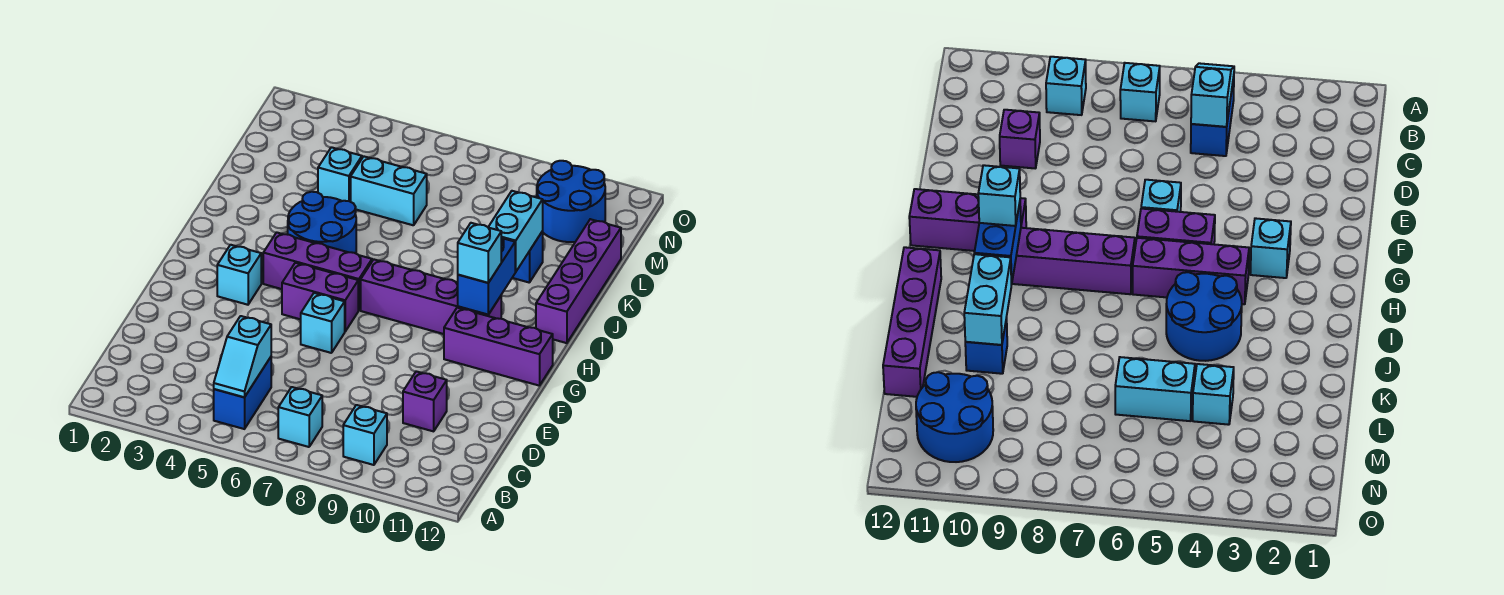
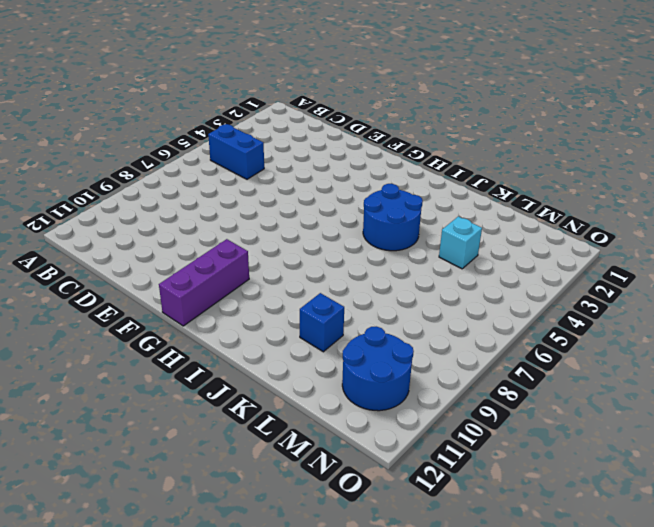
none -> cyan brick B7 level 1
none -> cyan brick B9 level 1
none -> purple brick D10 level 1

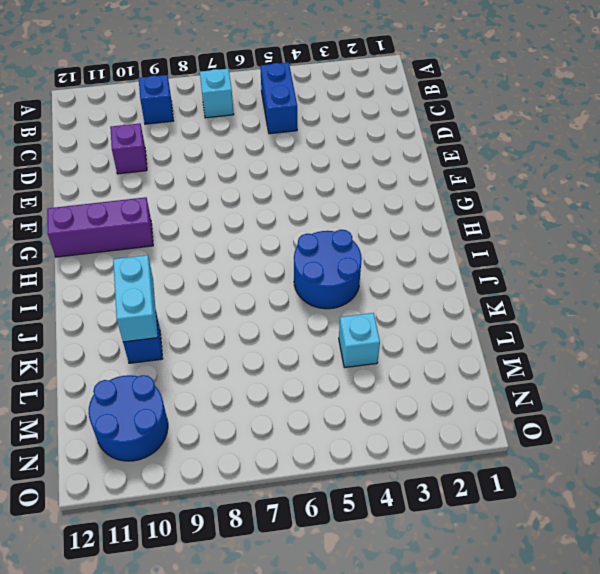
blue brick B9 level 1 -> cyan brick B9 level 1
none -> cyan brick F6 level 1
none -> cyan brick G3 level 1
none -> purple brick G5:G6 level 1

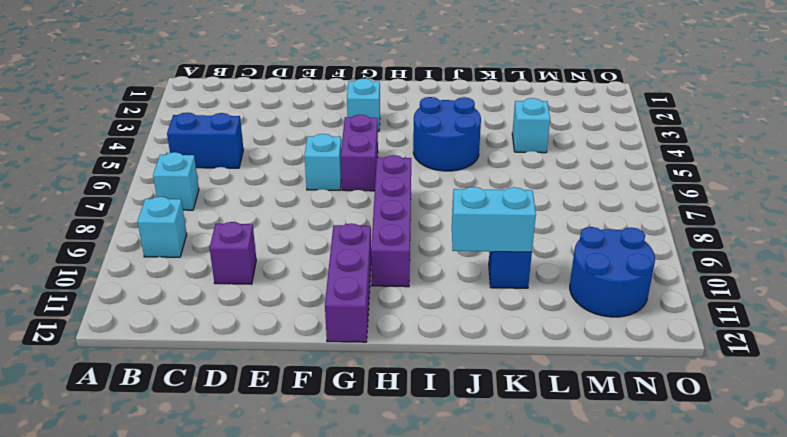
none -> purple brick H4:H6 level 1
none -> purple brick I12:L12 level 1
none -> cyan brick L5:L6 level 1

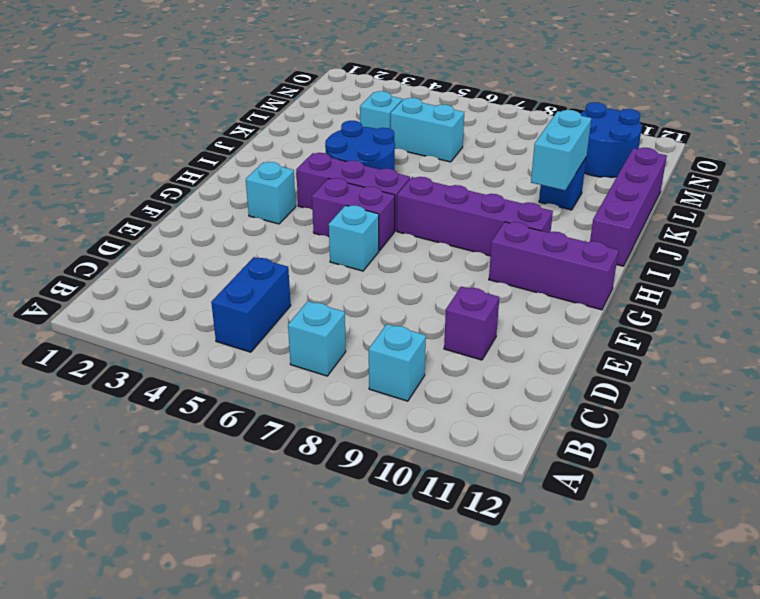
none -> cyan slope B5:C5 level 2 top C
none -> blue brick H10:I10 level 2
none -> cyan brick H10 level 3

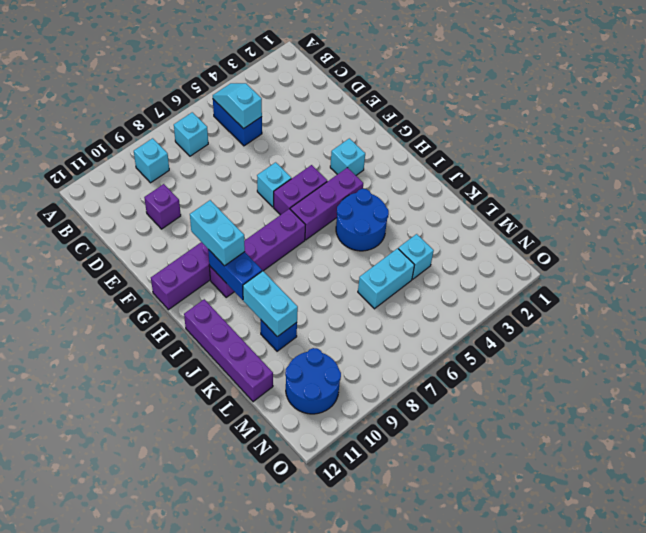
cyan brick G10:H10 level 3 -> cyan brick H10 level 3

